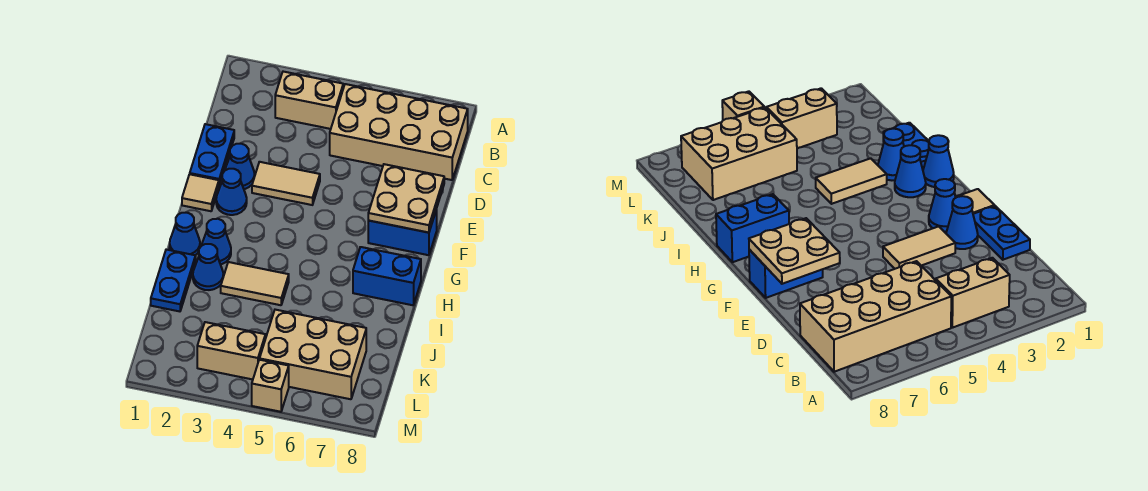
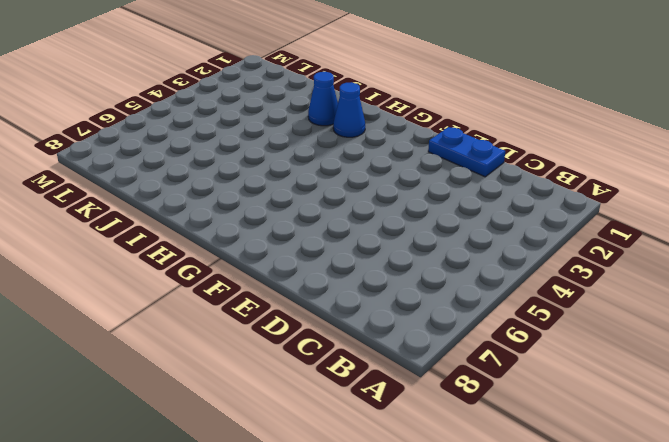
none -> tan brick B3:B4 level 1
none -> tan brick B5:C8 level 1
none -> blue cone E2 level 1

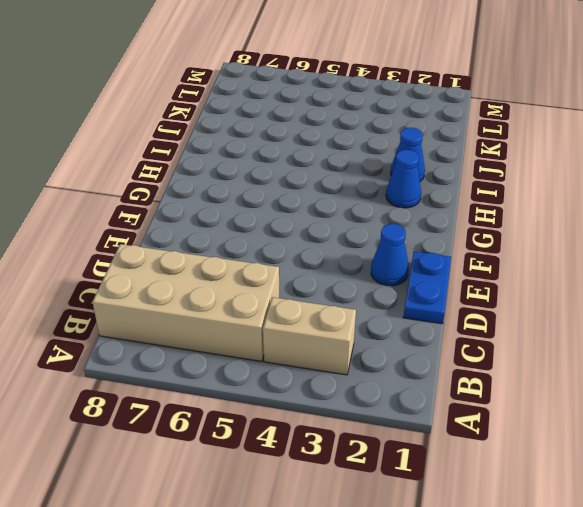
none -> tan tile E3:E4 level 1
none -> tan tile F1 level 1
none -> blue cone F2 level 1

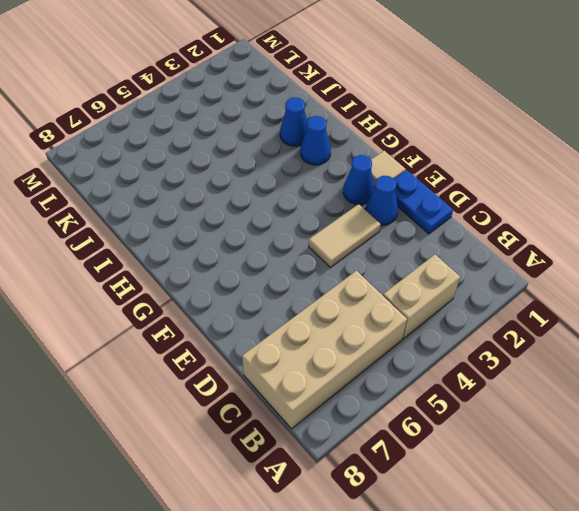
none -> blue brick F7:F8 level 1
none -> blue cone H1 level 1
none -> blue brick H7:H8 level 1

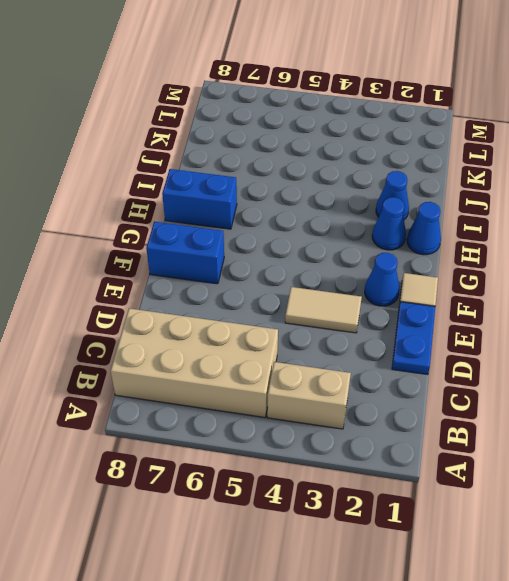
none -> blue cone E2 level 1
none -> blue plate I1:J1 level 1
none -> tan tile I3:I4 level 1

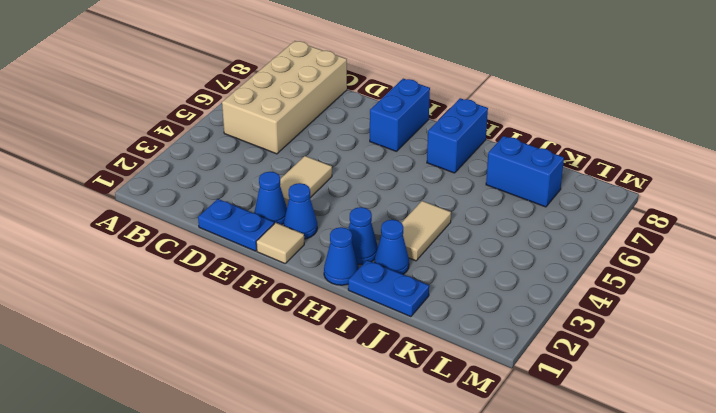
blue brick J7:K7 level 1 -> tan brick K5:L7 level 1
none -> tan brick B3:B4 level 1
none -> tan brick L3:L4 level 1
none -> tan brick M5 level 1

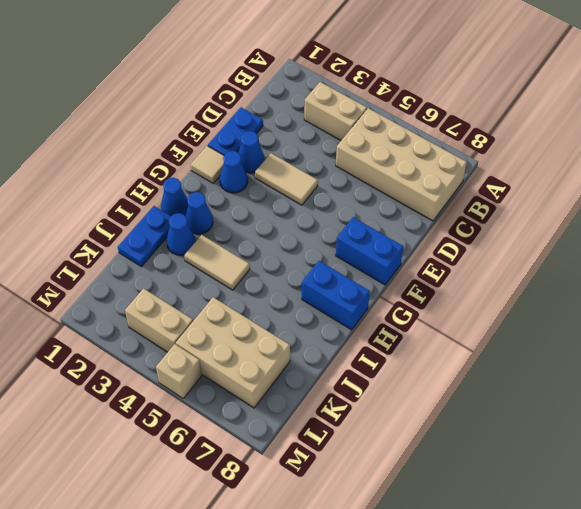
none -> tan plate E7:F8 level 2

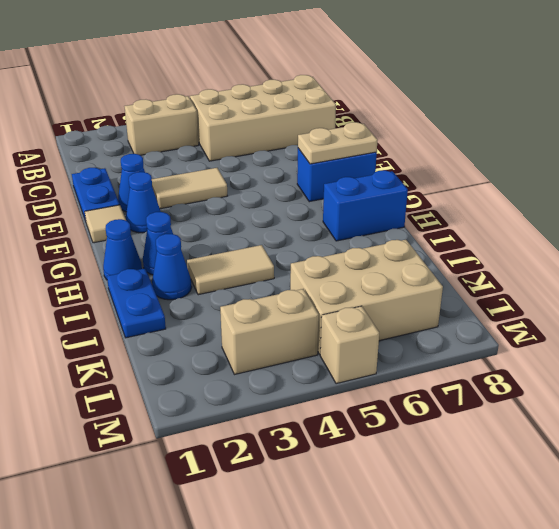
tan plate F7:F8 level 2 -> tan plate E7:F8 level 2

